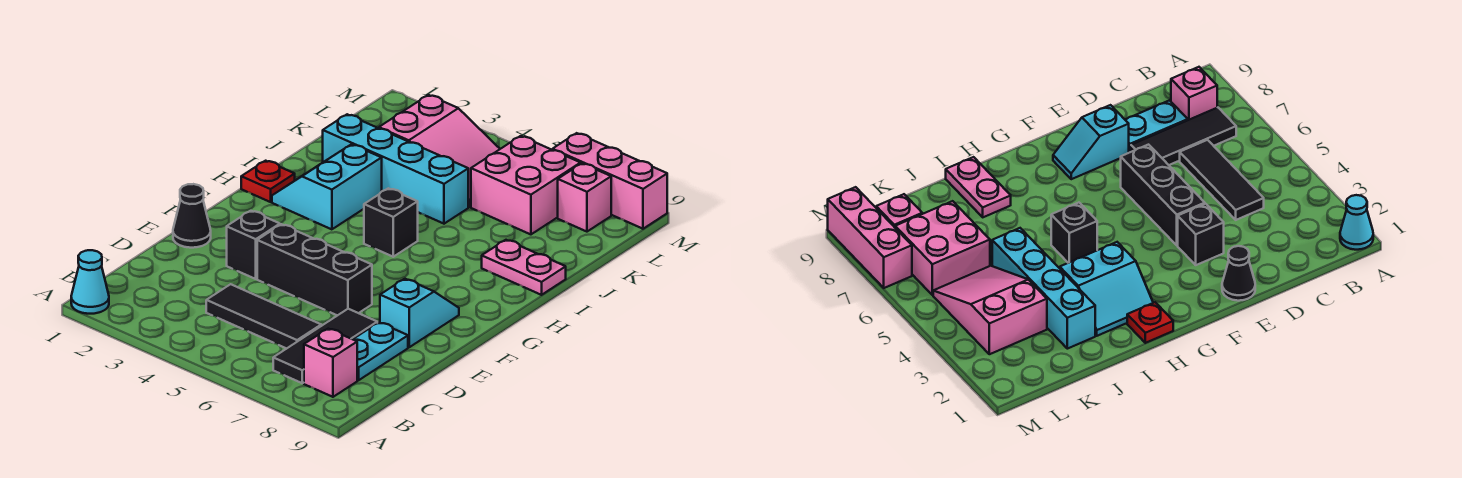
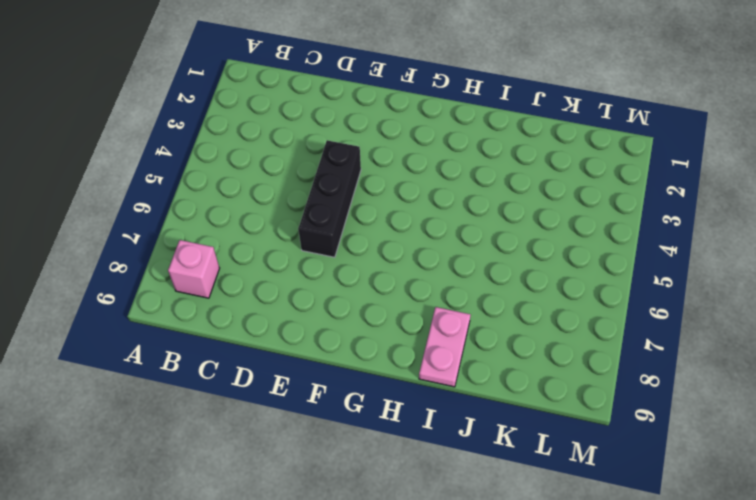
none -> cyan cone A1 level 1
none -> black tile B7:D7 level 1
none -> black tile C4:C6 level 1

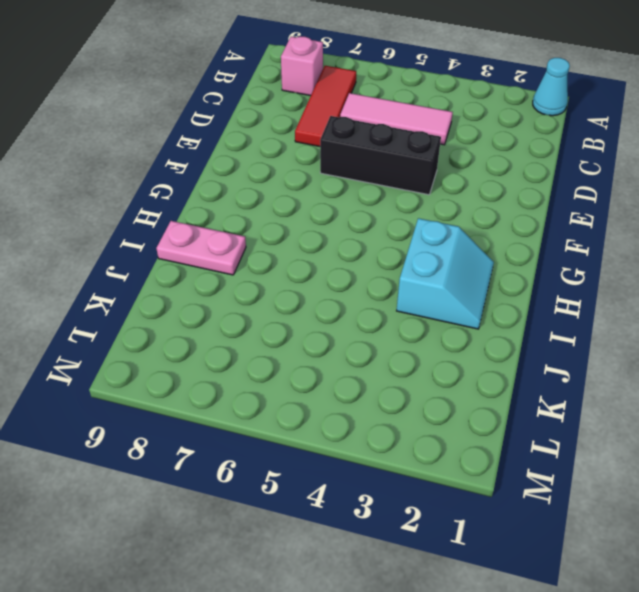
red tile B7:D7 level 1 -> black tile B7:D7 level 1
pink tile C4:C6 level 1 -> black tile C4:C6 level 1
none -> cyan plate C8:D8 level 1
none -> black cone E1 level 1
none -> black brick E3 level 1

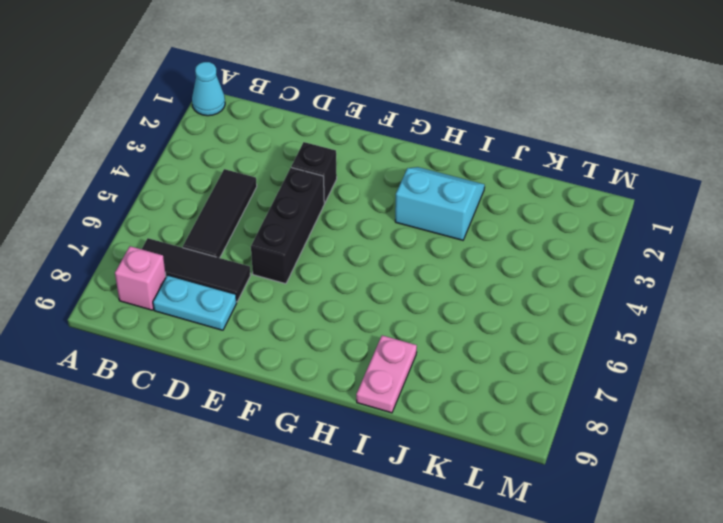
none -> black cone E1 level 1
none -> cyan slope E8:F8 level 1 top E
none -> red plate H1 level 1

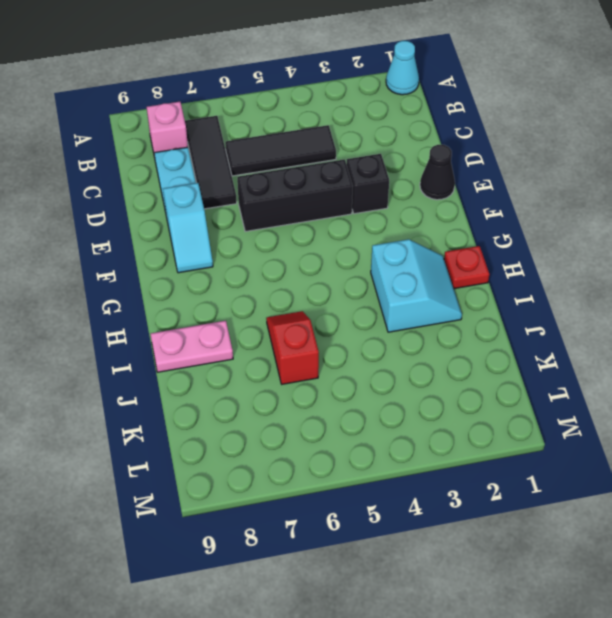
red slope I6:J6 level 1 top J -> none
none -> black brick H5 level 1
none -> cyan brick J2:J5 level 1
none -> pink slope K3:L5 level 1 top 3

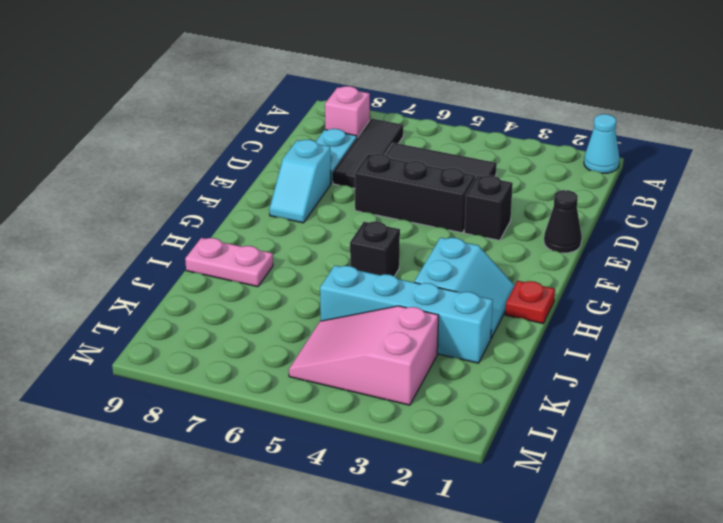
none -> pink brick K6:L7 level 1
none -> pink brick L8 level 1
none -> pink brick M7:M9 level 1

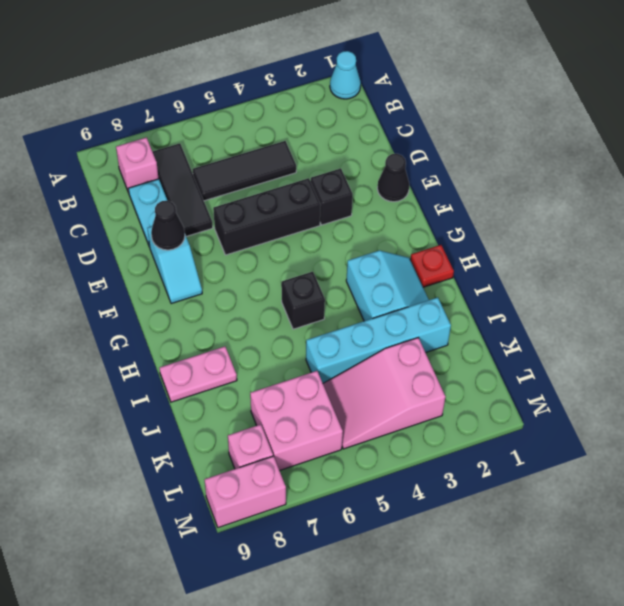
black cone E8 level 2 -> none
pink brick M8:M9 level 1 -> pink brick M7:M9 level 1

